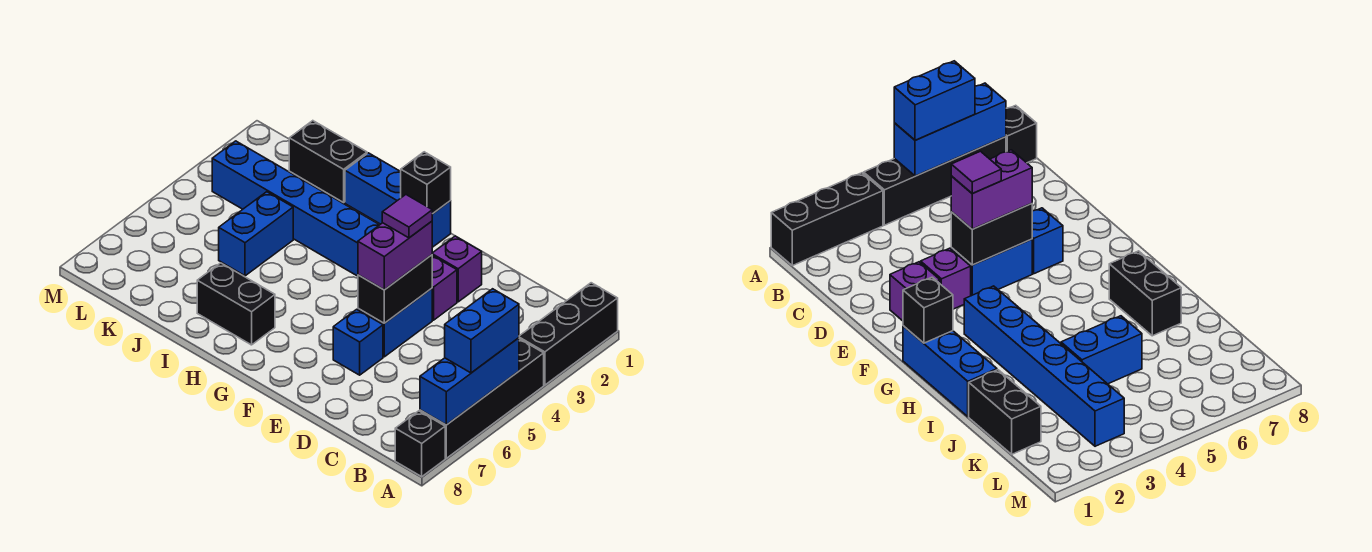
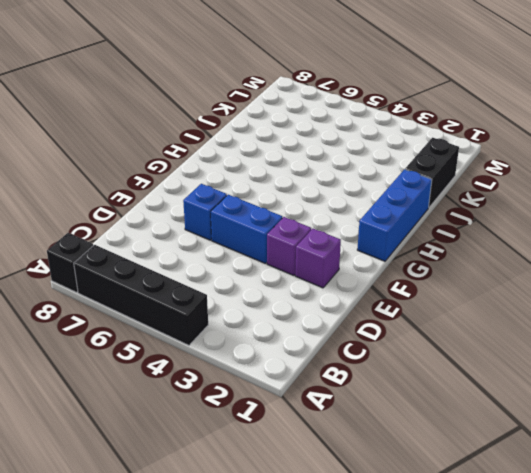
none -> black brick A1:A3 level 1
none -> blue brick G3:L3 level 1
none -> black brick H7:I7 level 1

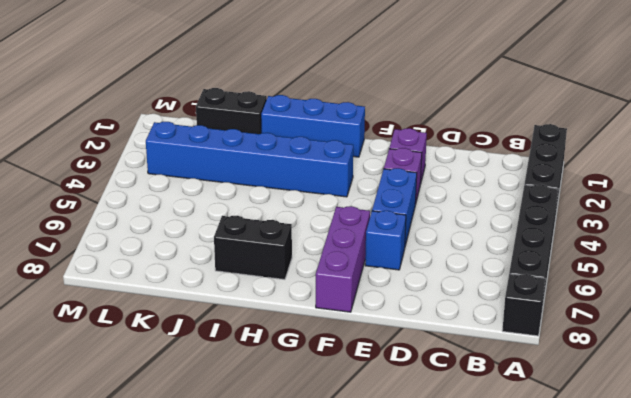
purple brick F6:F8 level 1 -> none
none -> blue brick J4:J5 level 1
none -> blue brick A5:A7 level 2
none -> black brick E4:E5 level 2

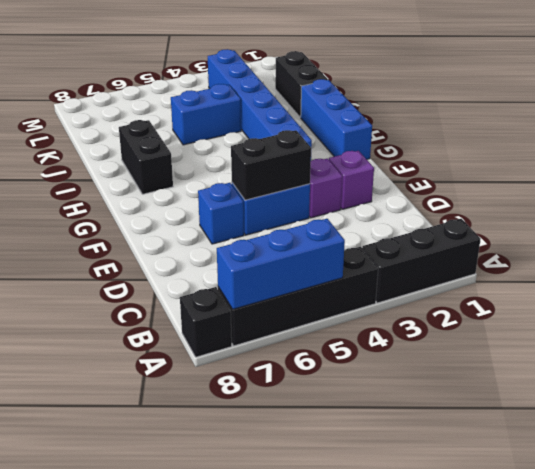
none -> black brick G1 level 2
none -> blue brick A5:A6 level 3
none -> purple brick E4:E5 level 3

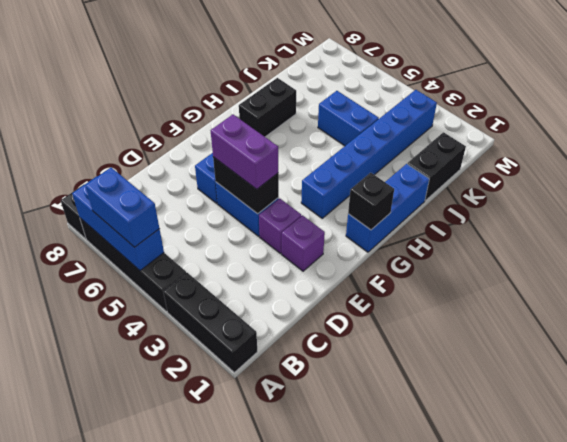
none -> purple tile E4 level 4

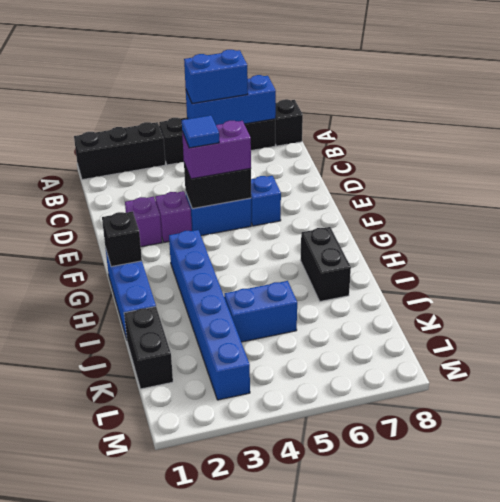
blue tile E4 level 4 -> purple tile E4 level 4

